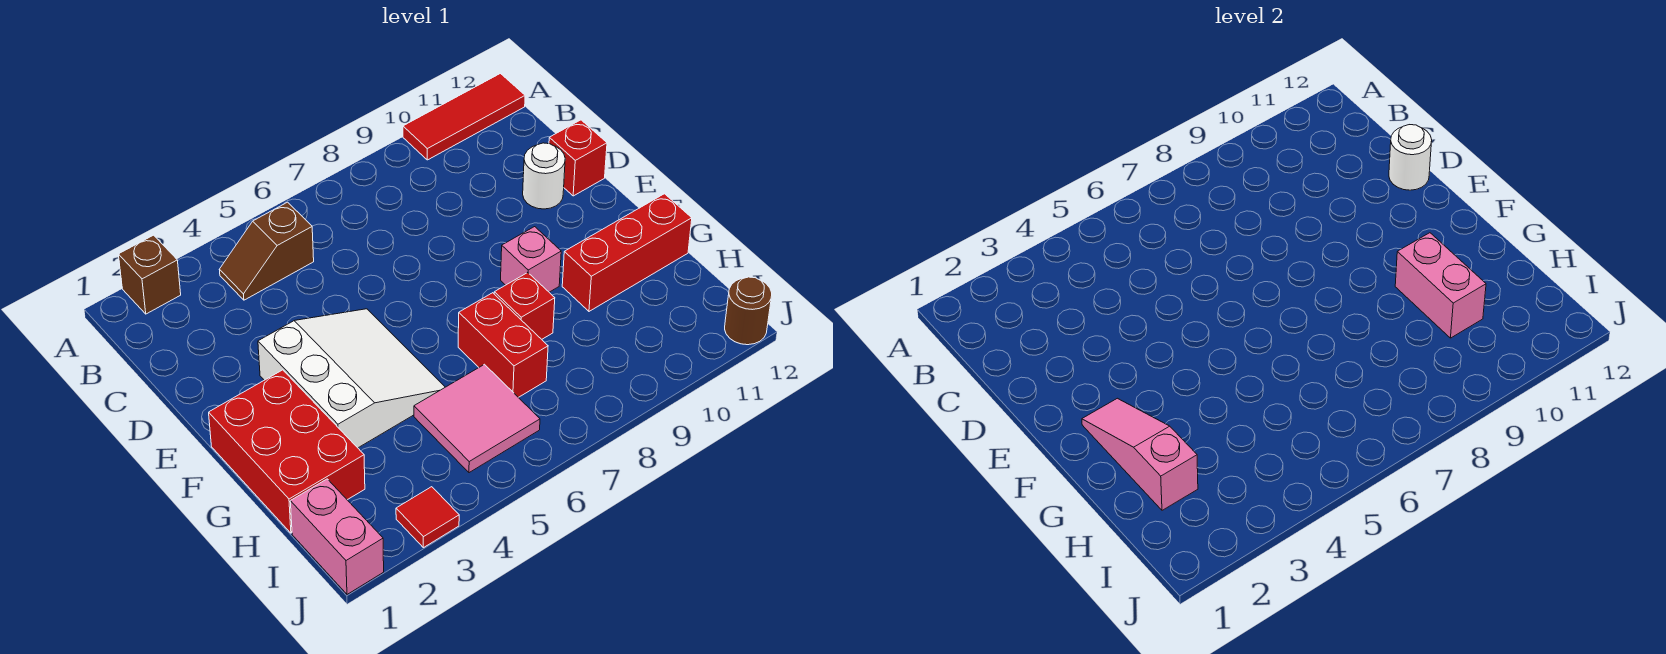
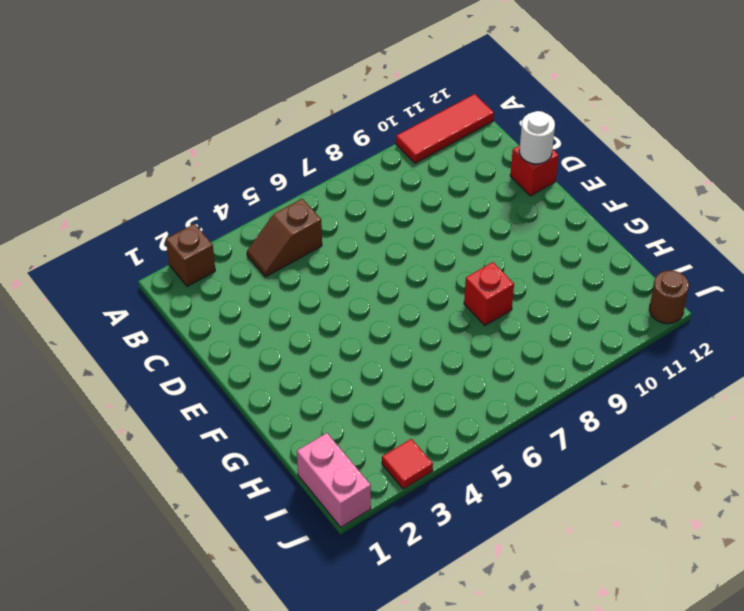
none -> white round brick D11 level 1
none -> white slope E3:G5 level 1 top 3
none -> red brick F1:H2 level 1

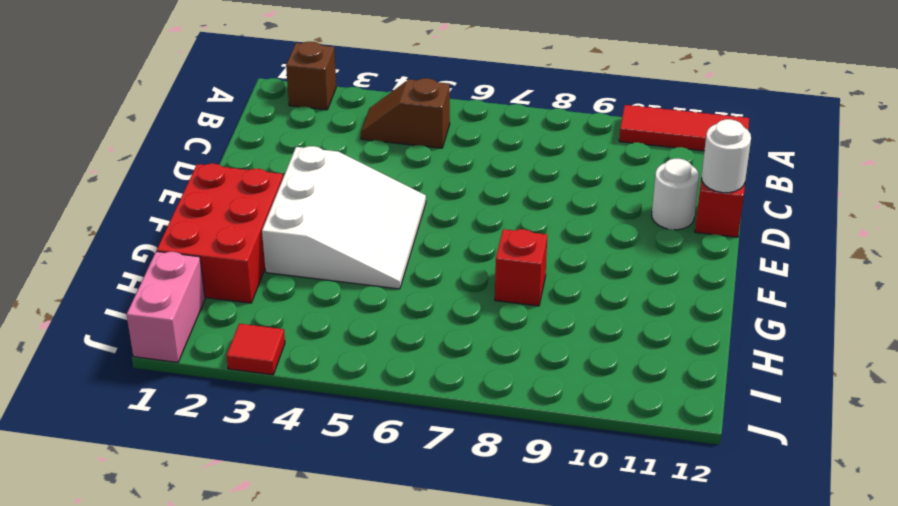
none -> pink brick F9 level 1
none -> red brick G7:H7 level 1
none -> red brick G10:G12 level 1

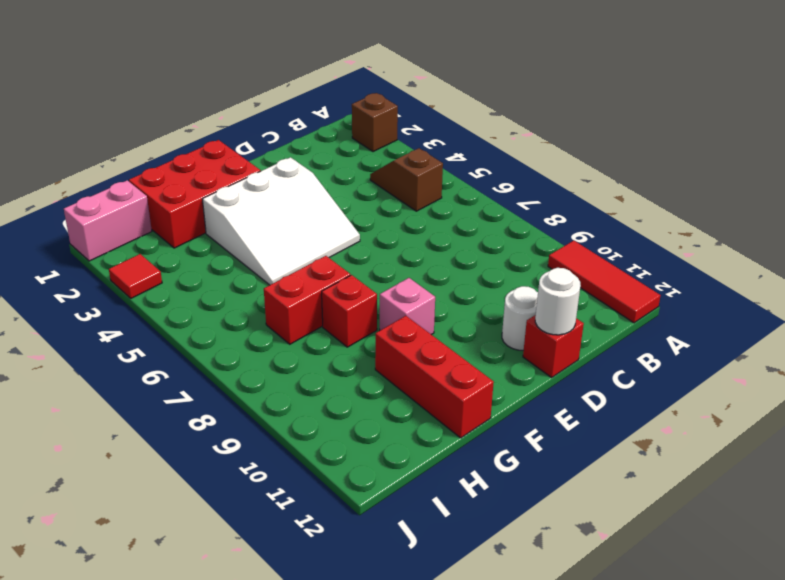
none -> pink tile H5:I6 level 1
none -> brown round brick J12 level 1
none -> pink slope F2:H2 level 2 top H

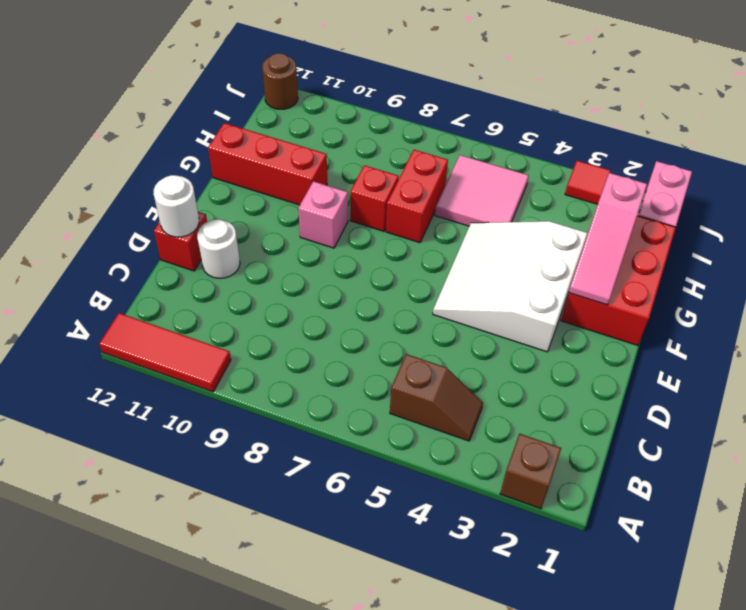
none -> pink brick G10:H10 level 2

